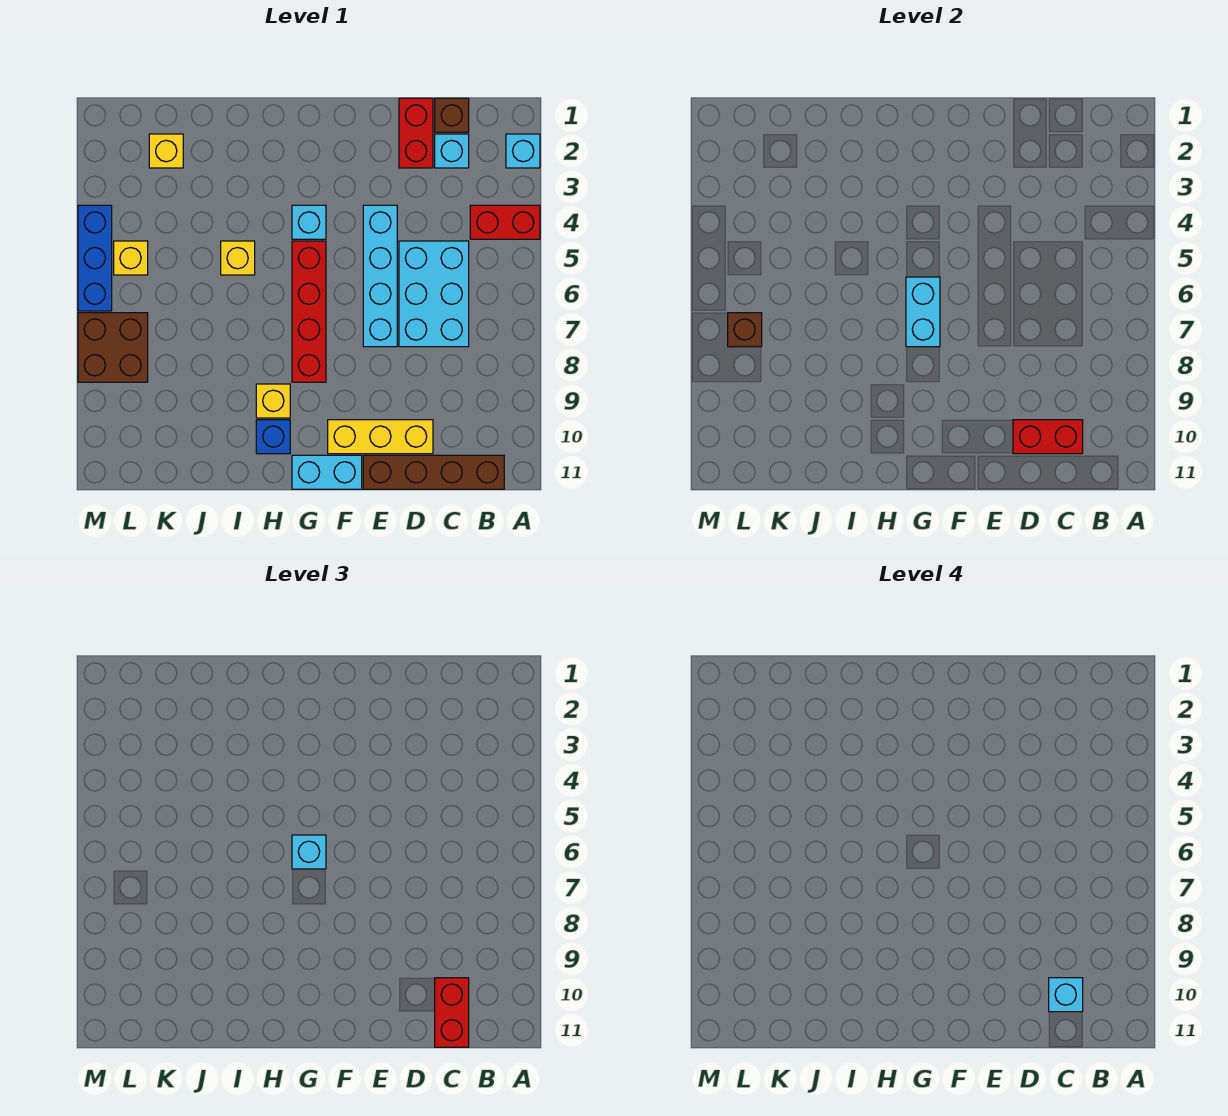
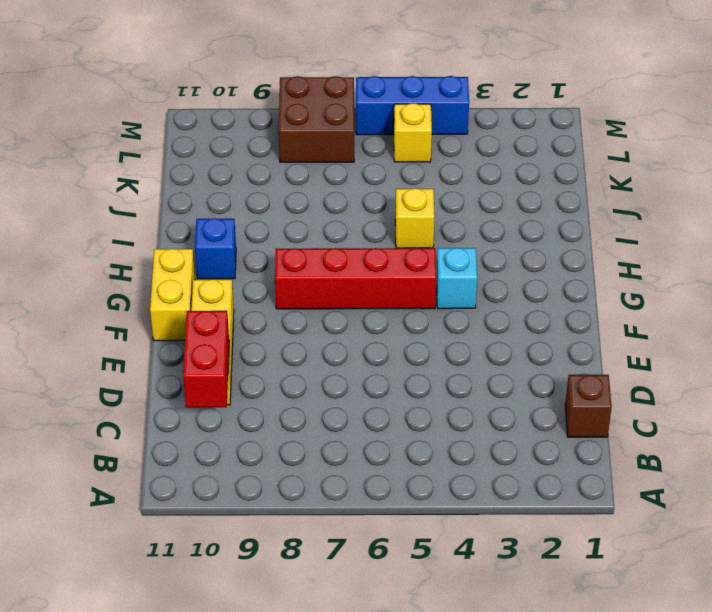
yellow brick F11:G11 level 1 -> cyan brick F11:G11 level 1
none -> cyan brick A2 level 1
none -> red brick A4:B4 level 1
none -> brown brick B11:E11 level 1

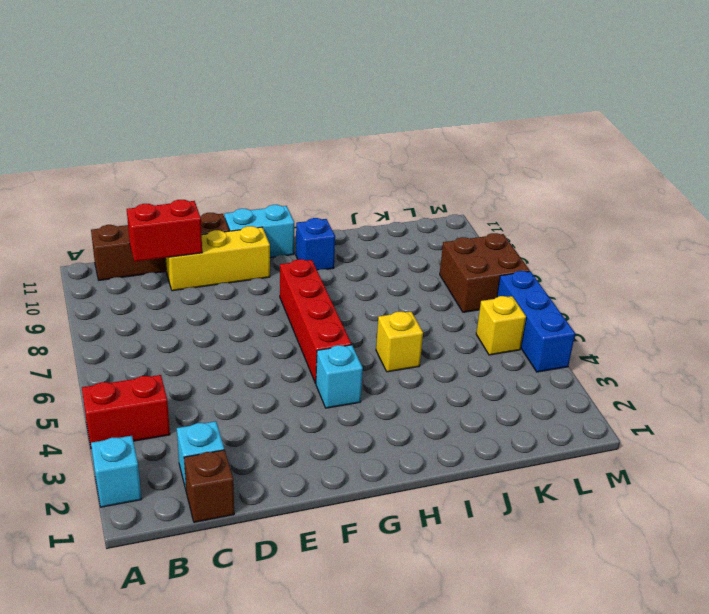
none -> cyan brick C5:D7 level 1
none -> red brick D1:D2 level 1
none -> cyan brick E4:E7 level 1

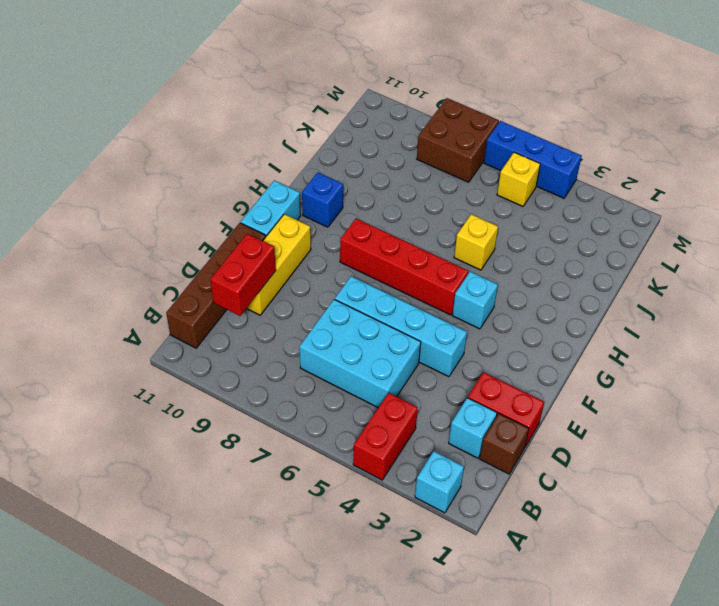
none -> yellow brick H9 level 1
none -> yellow brick K2 level 1
none -> cyan brick G6:G7 level 2

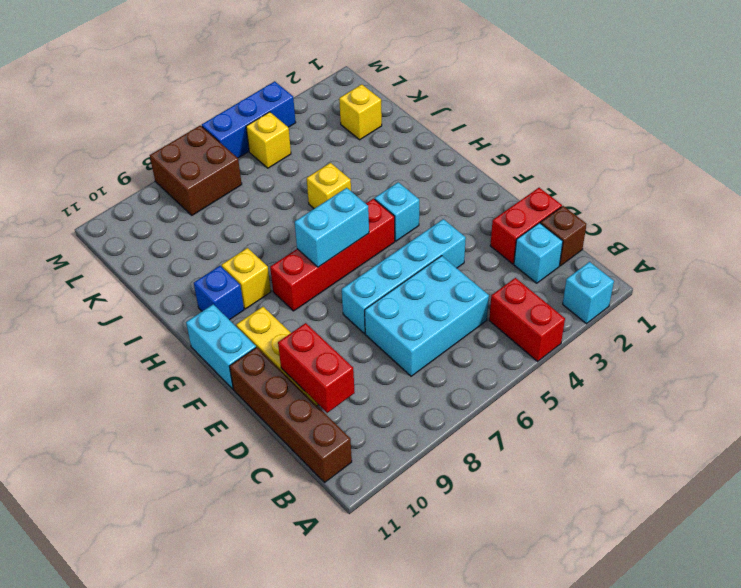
none -> brown brick L7 level 2
none -> red brick C10:C11 level 3
none -> cyan brick G6 level 3

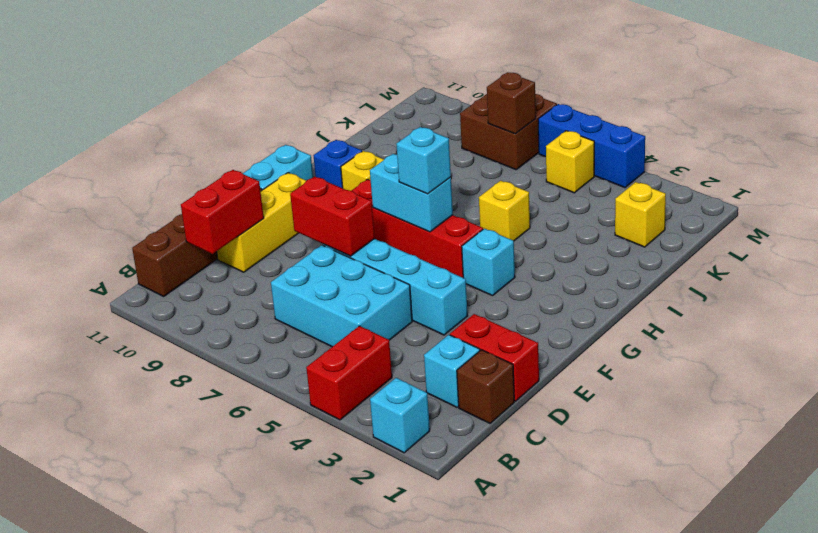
red brick E7:E8 level 2 -> red brick C10:C11 level 3
none -> cyan brick C10 level 4

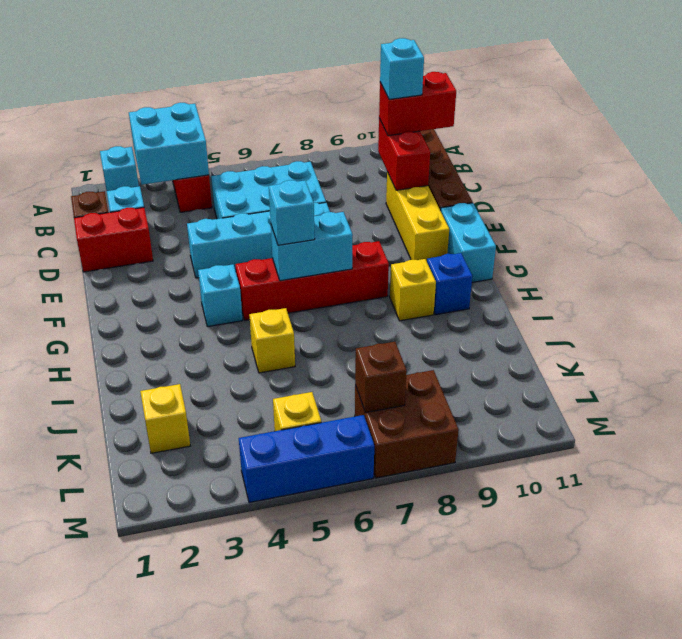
cyan brick A3:B4 level 2 -> none

